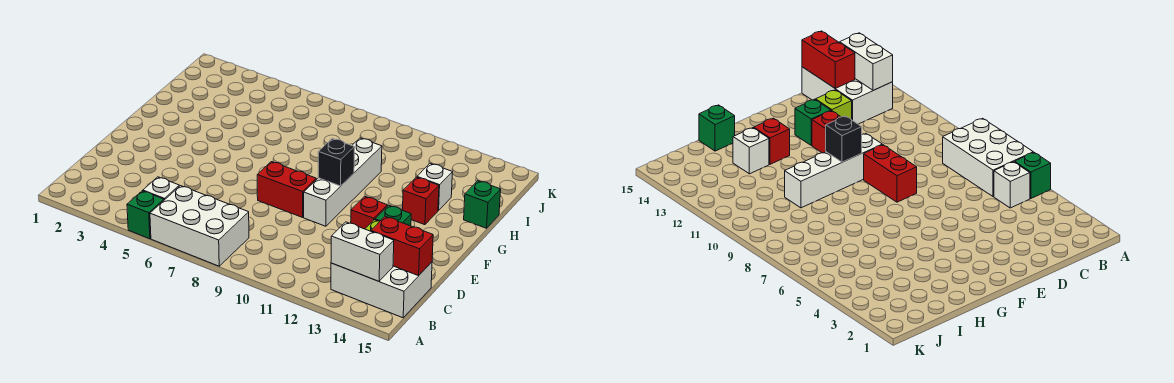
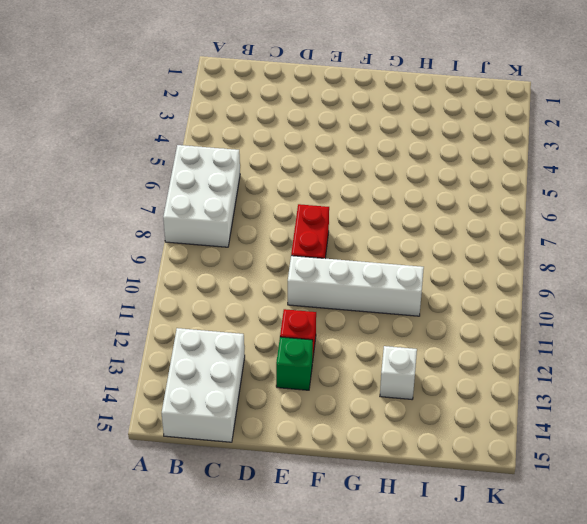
none -> green brick A5 level 1
none -> white brick B5 level 1
none -> lime brick D13 level 1

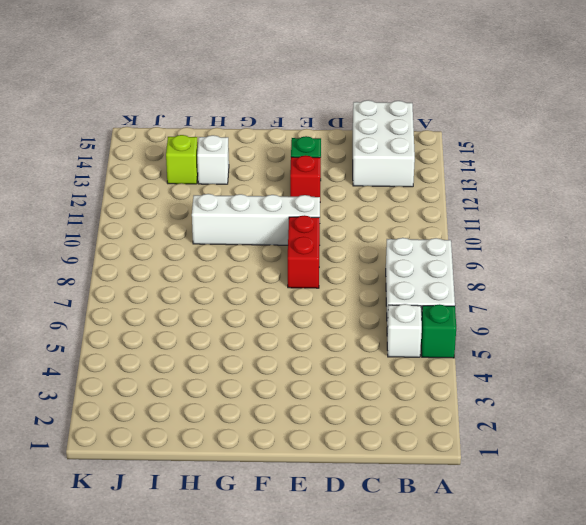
lime brick I13 level 1 -> lime brick D13 level 1
none -> red brick G13 level 1
none -> green brick H15 level 1
none -> white brick B13:B14 level 2

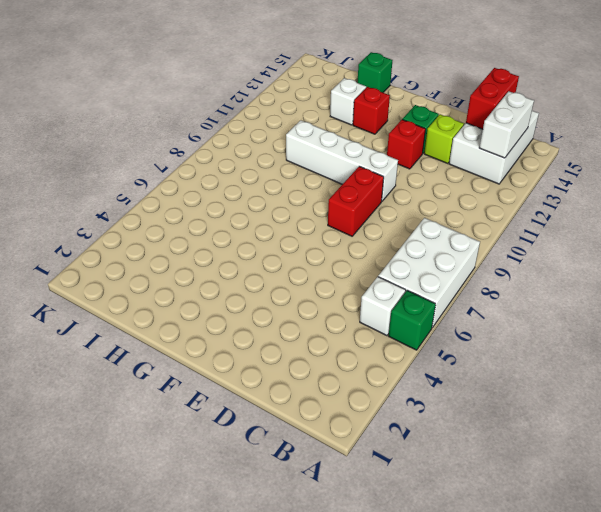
none -> black brick F10 level 2

